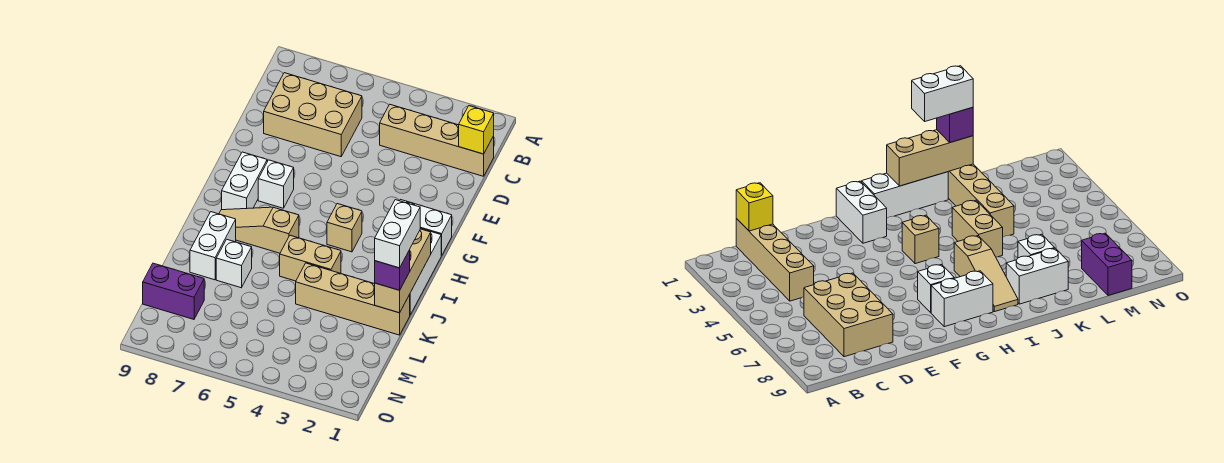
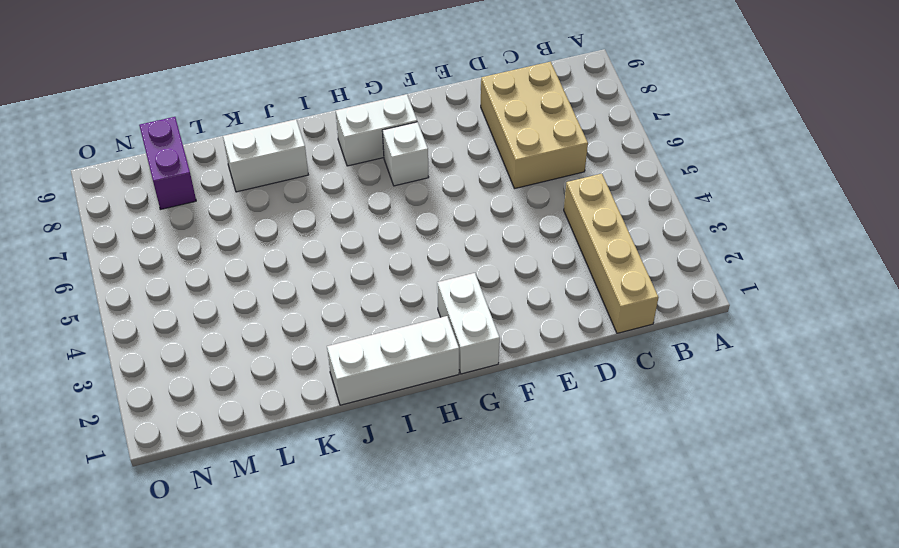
none -> tan brick H4 level 1
none -> tan slope I6:I8 level 1 top 6
none -> tan brick J4:J5 level 1

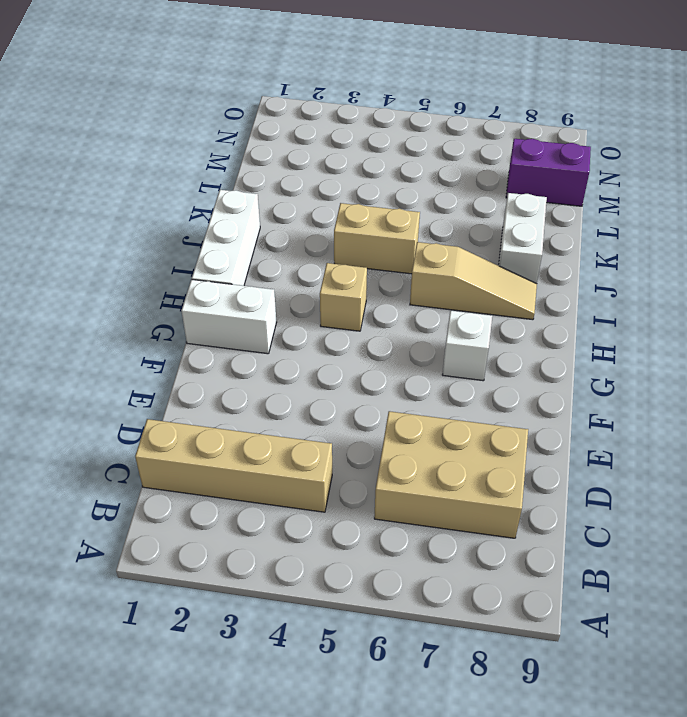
none -> white brick G8:H8 level 1
none -> tan brick K1:K4 level 1
none -> white brick K7 level 1

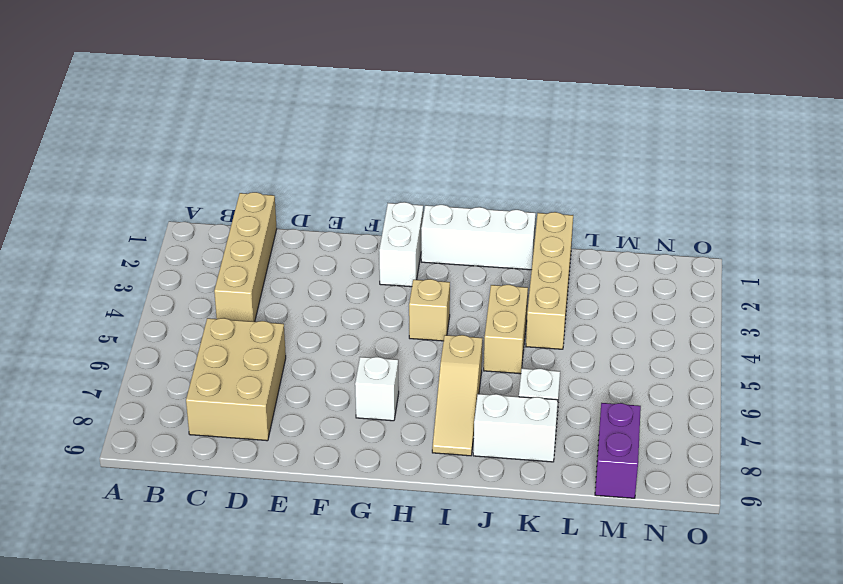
none -> white brick G8:H8 level 1
none -> yellow brick C1 level 2
none -> tan brick I1:K1 level 2

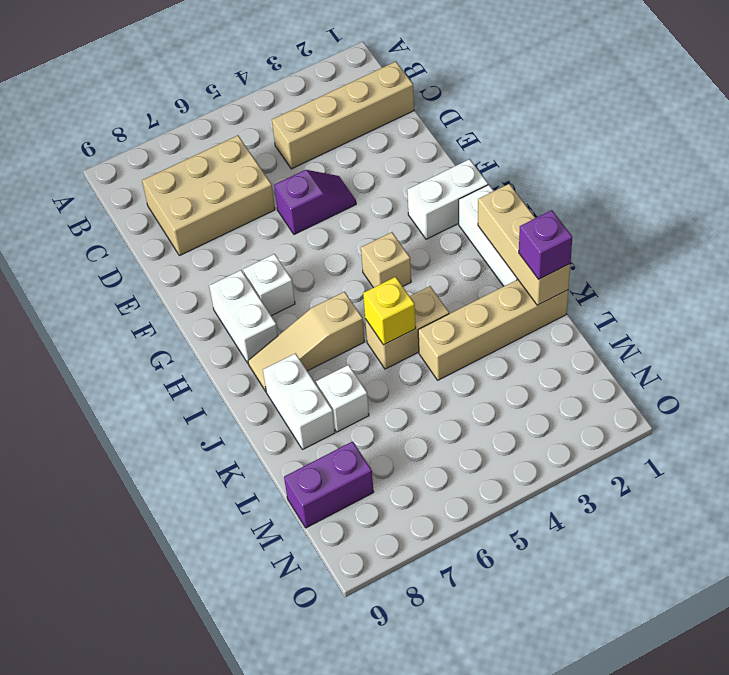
purple slope E4:E5 level 1 top 5 -> none
yellow brick J5 level 2 -> yellow brick C1 level 2
none -> white brick J1:K1 level 4

